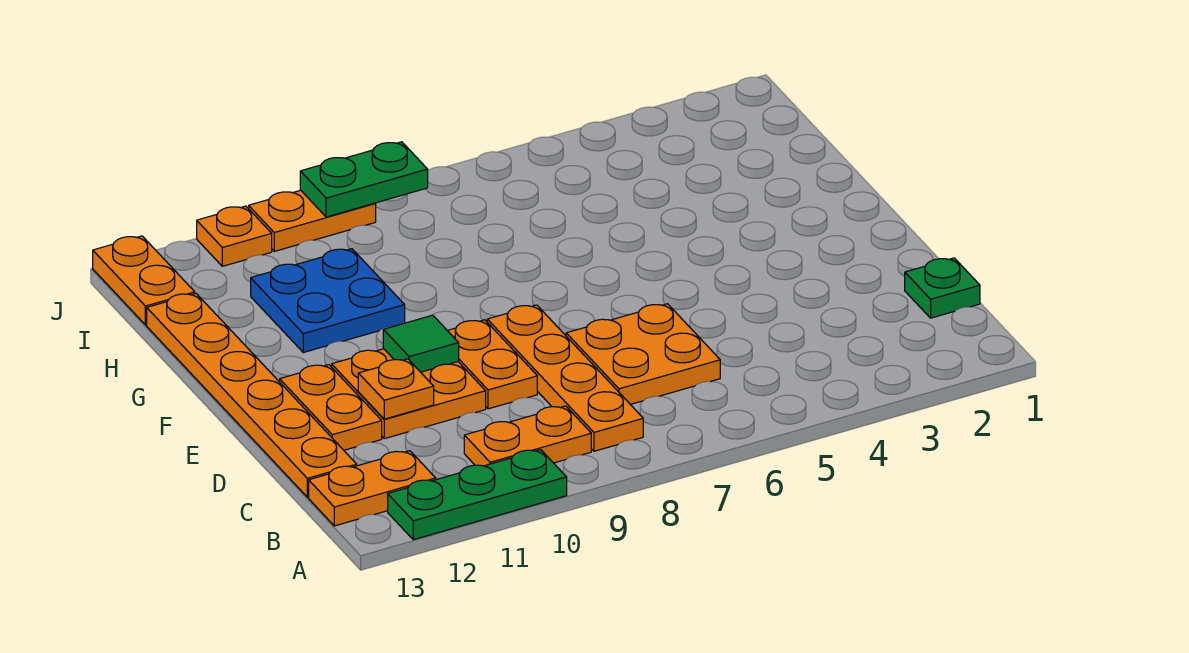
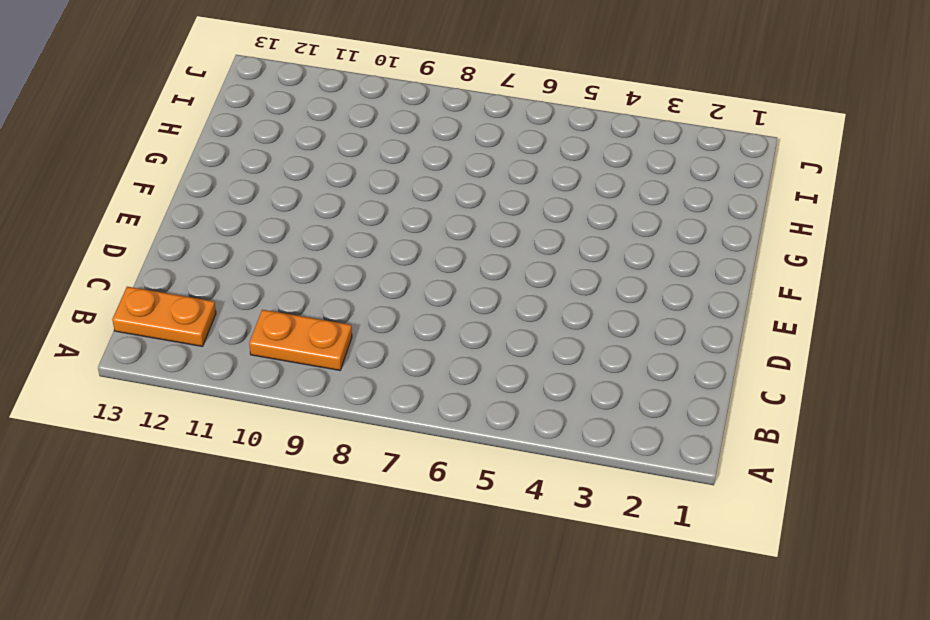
none -> green plate A10:A12 level 1
none -> orange plate B8:E8 level 1
none -> green plate C1 level 1

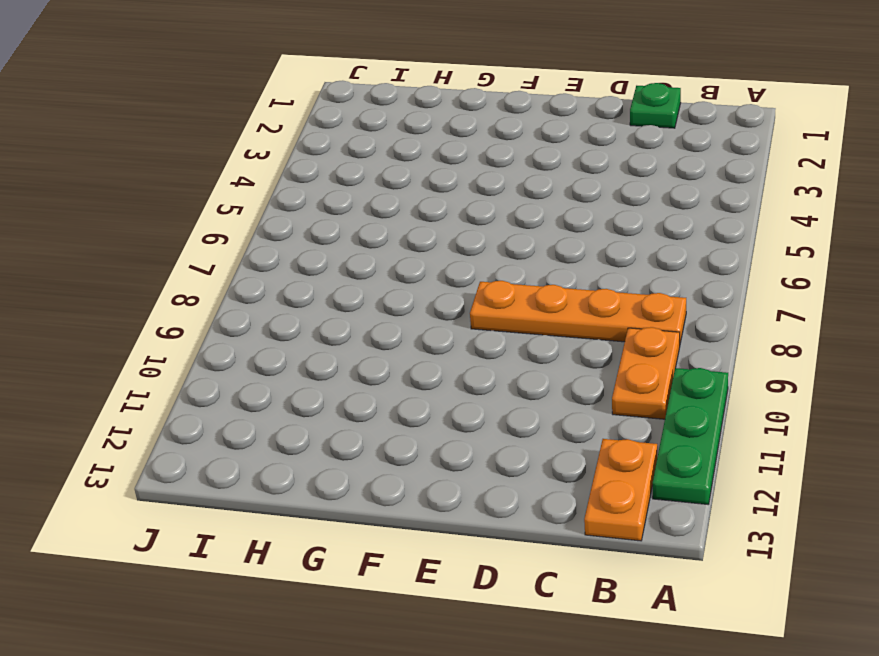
none -> orange plate C6:D7 level 1
none -> orange plate C13:H13 level 1
none -> orange plate D9:E9 level 1

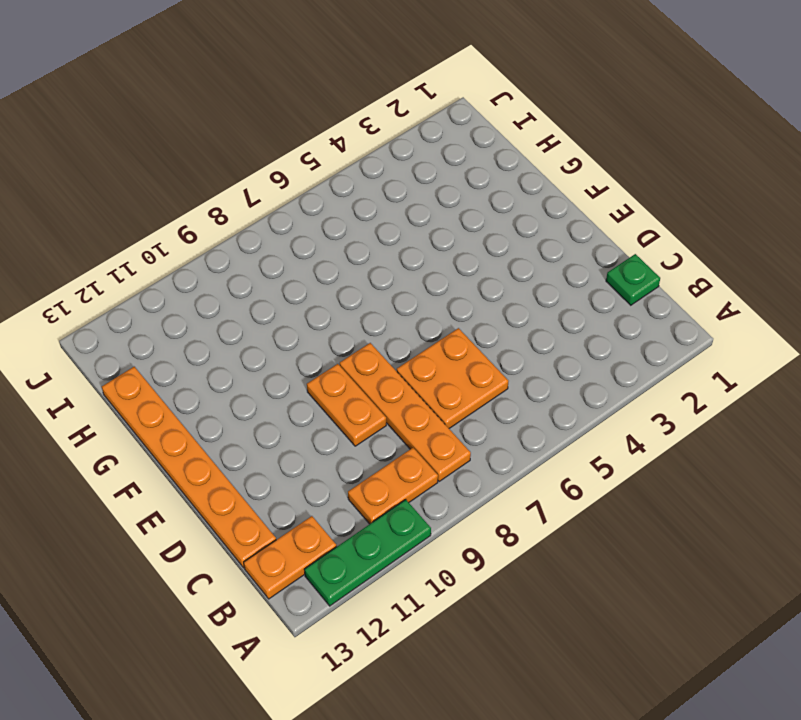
none -> orange plate D10:E11 level 1
none -> orange plate D12:E12 level 1
none -> blue plate G10:H11 level 1

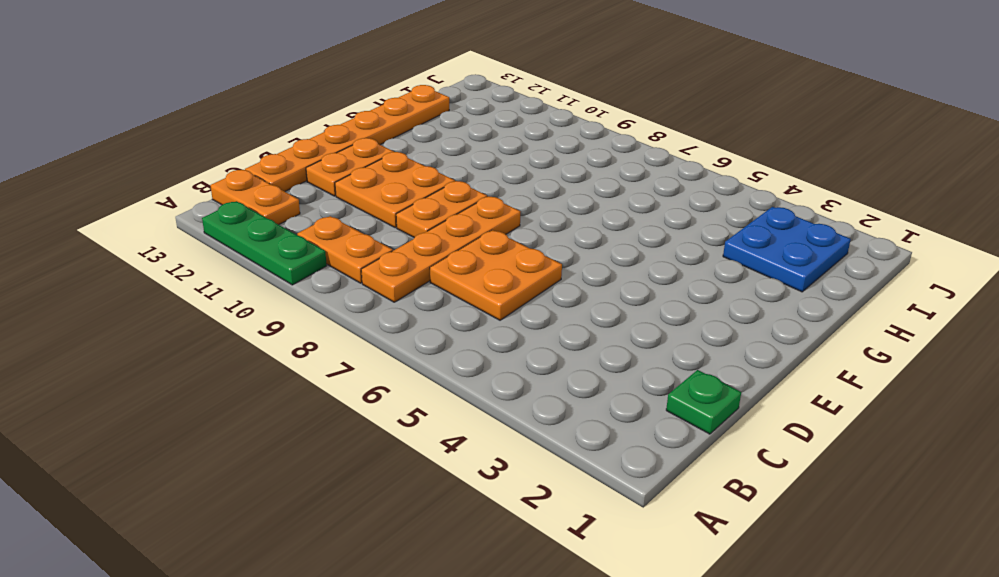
blue plate H2:I3 level 1 -> blue plate G10:H11 level 1
none -> orange plate I13:J13 level 1
none -> orange plate J9:J10 level 1
none -> orange plate J11 level 1

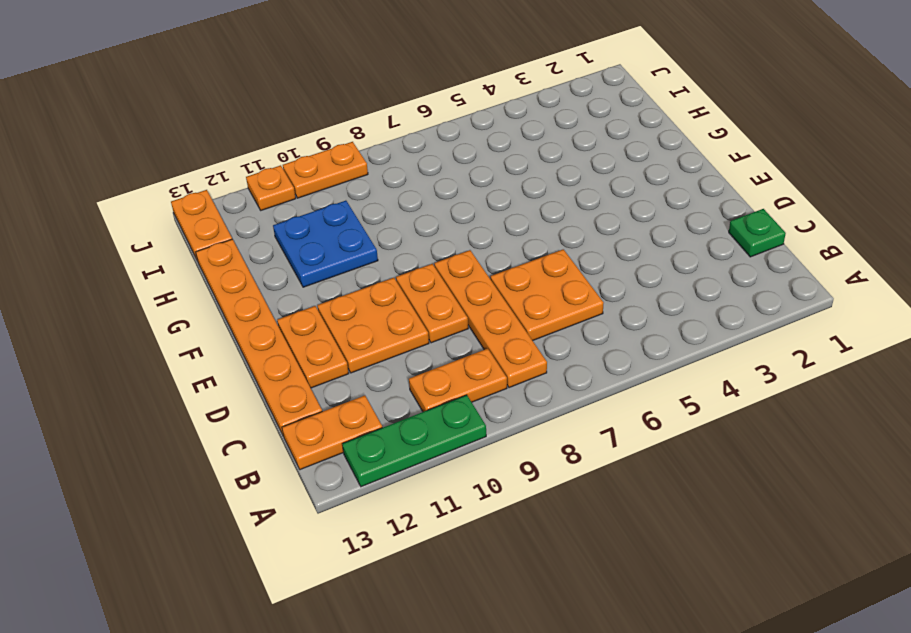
none -> orange plate D11 level 2
none -> green tile E10 level 2
none -> green plate J8:J9 level 2

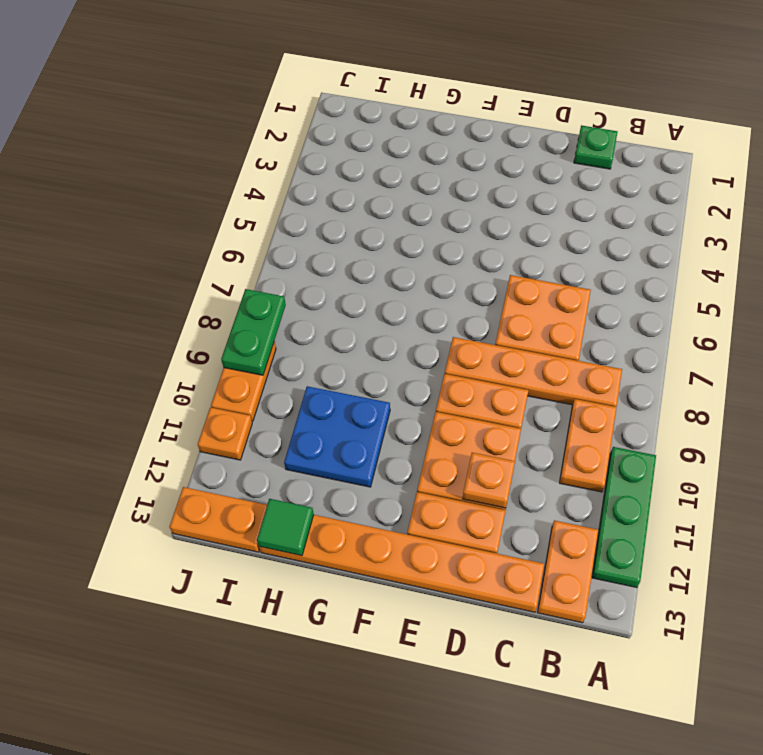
green tile H13 level 2 -> green tile E10 level 2

